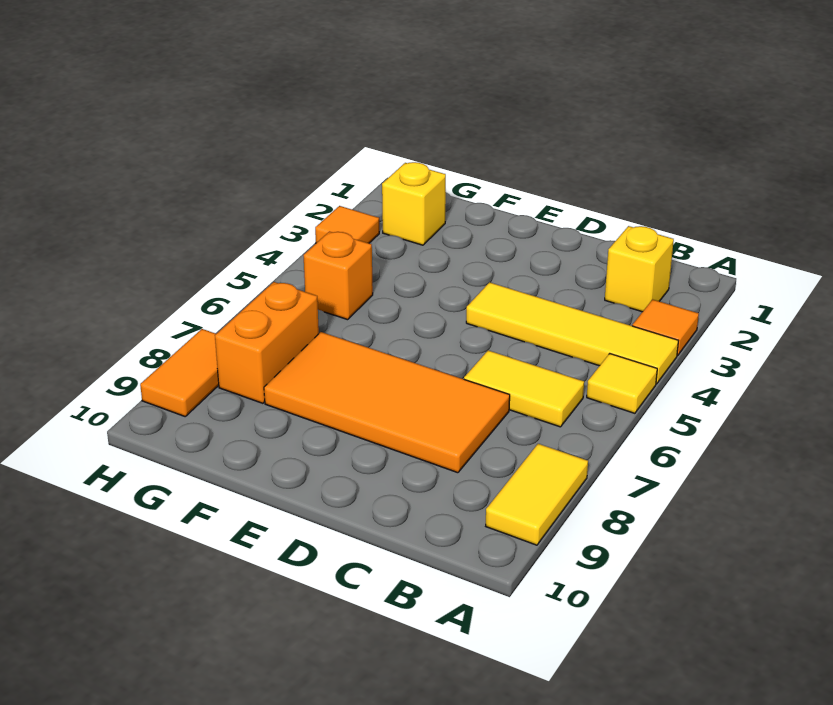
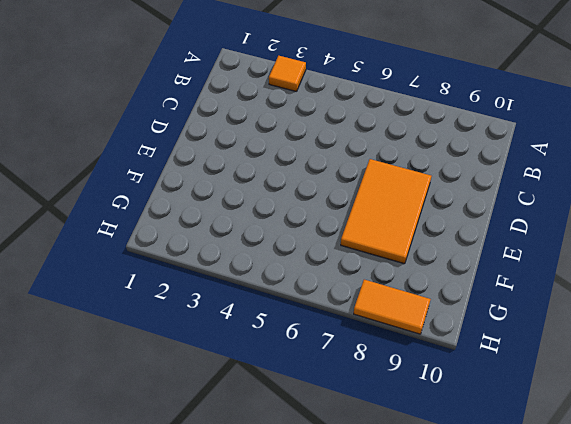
orange tile D7:F8 level 1 -> orange tile C7:F8 level 1
none -> yellow tile A4:D4 level 1
none -> yellow tile A5 level 1
none -> yellow tile A8:A9 level 1

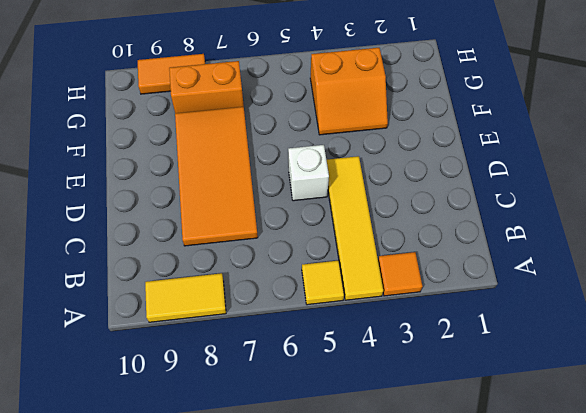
white brick D5 level 1 -> none
orange slope F3:G4 level 1 top G -> none
none -> yellow brick B2 level 1
none -> yellow tile B6:C6 level 1
none -> yellow brick G2 level 1

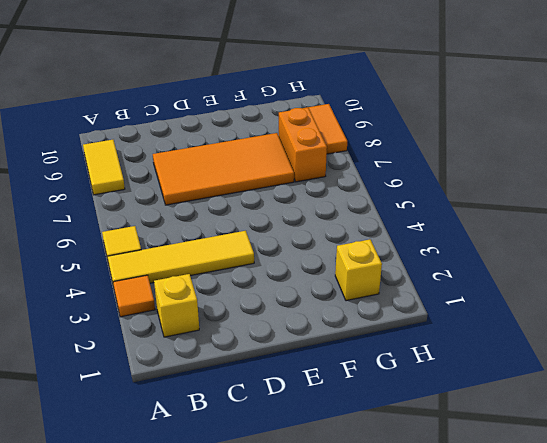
none -> yellow tile B6:C6 level 1
none -> orange brick G5 level 1
none -> orange tile H3 level 1

